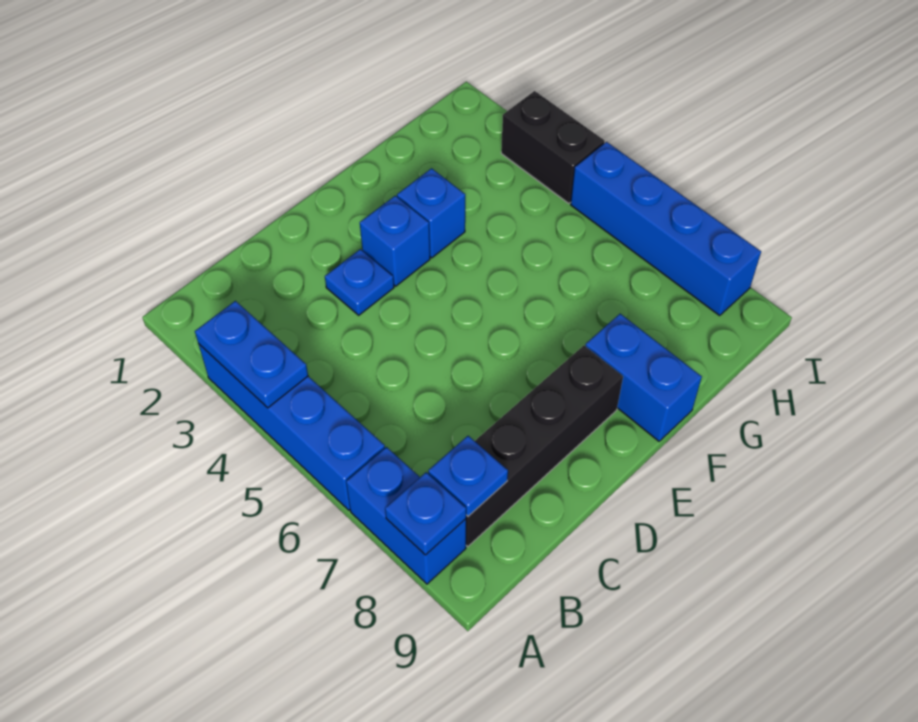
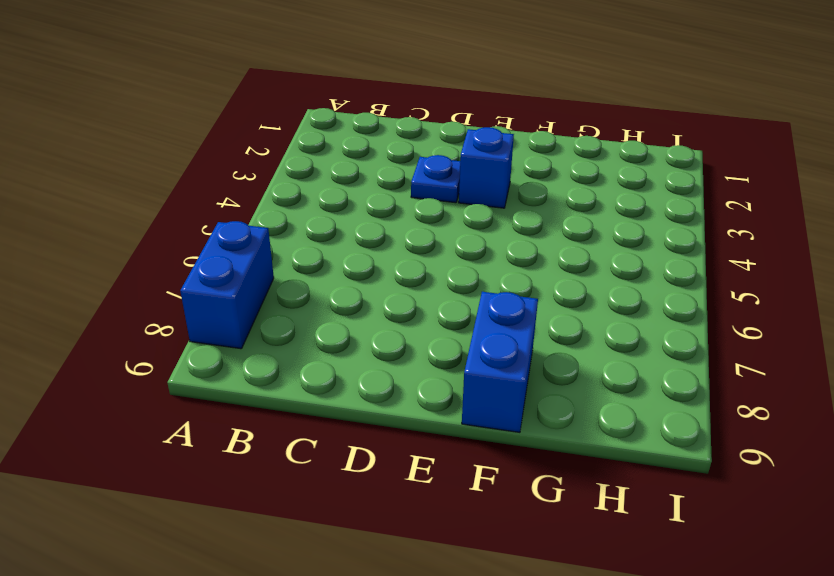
none -> blue brick A3:A6 level 1
none -> black brick B8:E8 level 1
none -> blue brick F3 level 1

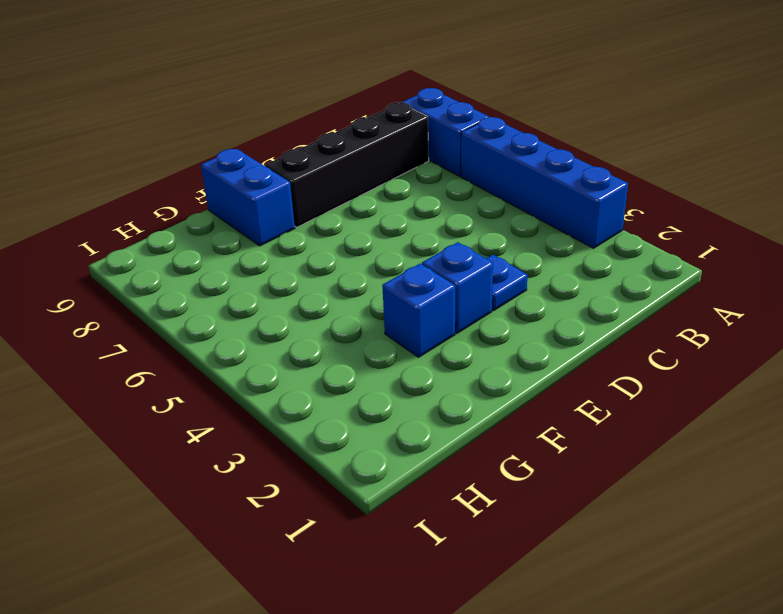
none -> black brick I3:I4 level 1
none -> blue brick I5:I8 level 1
none -> blue plate A3:A4 level 2

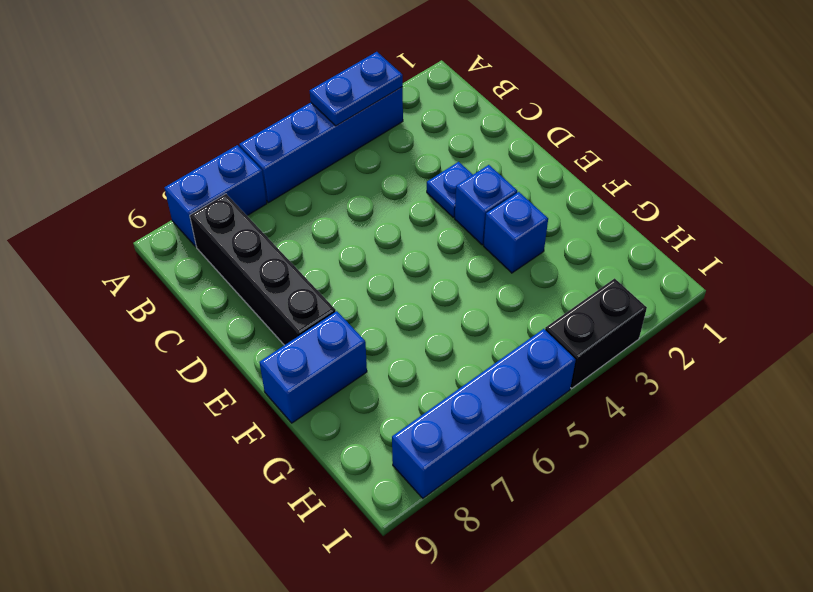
none -> blue plate A8 level 2
none -> blue plate B8 level 2

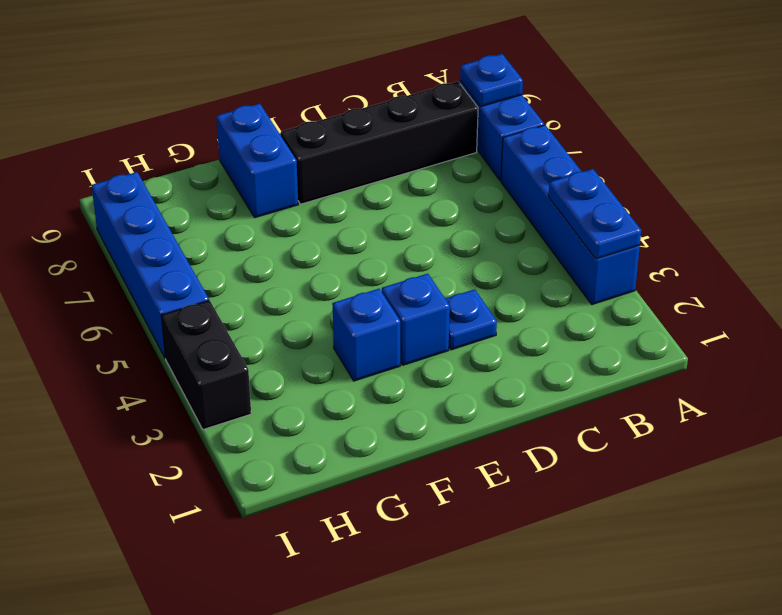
none -> blue plate B8 level 2

